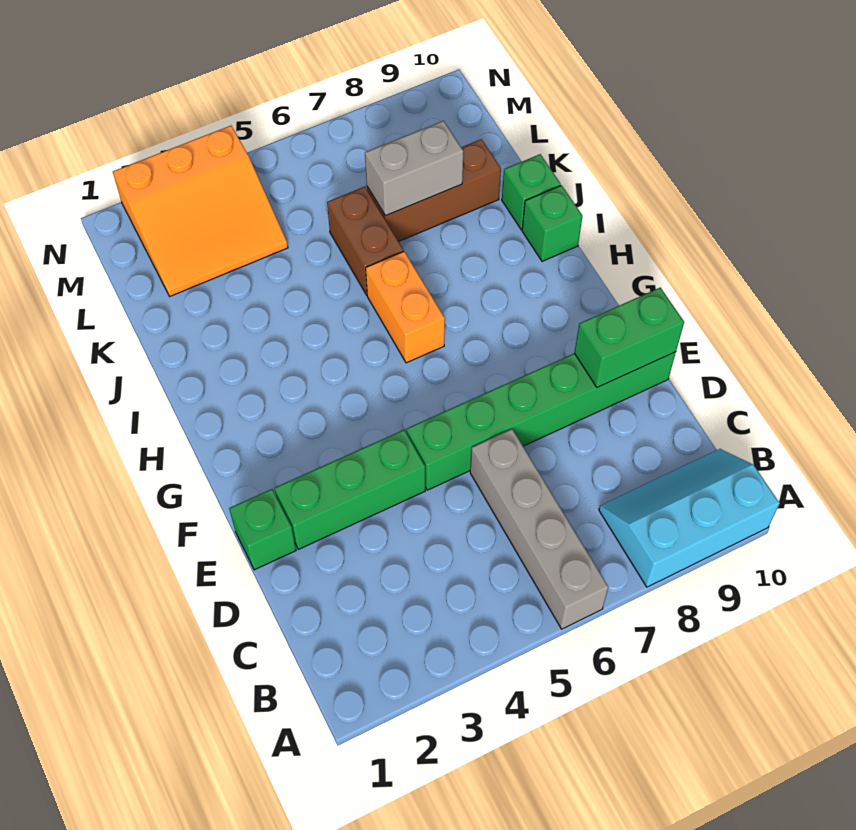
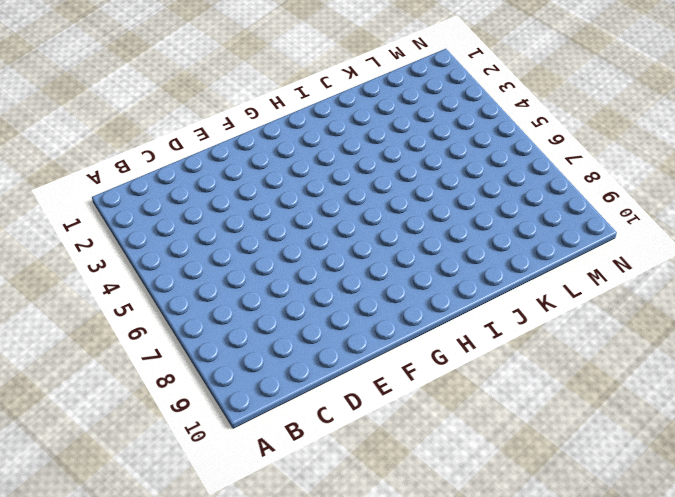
none -> grey brick A6:D6 level 1
none -> cyan slope A8:B10 level 1 top A
none -> green brick E1 level 1

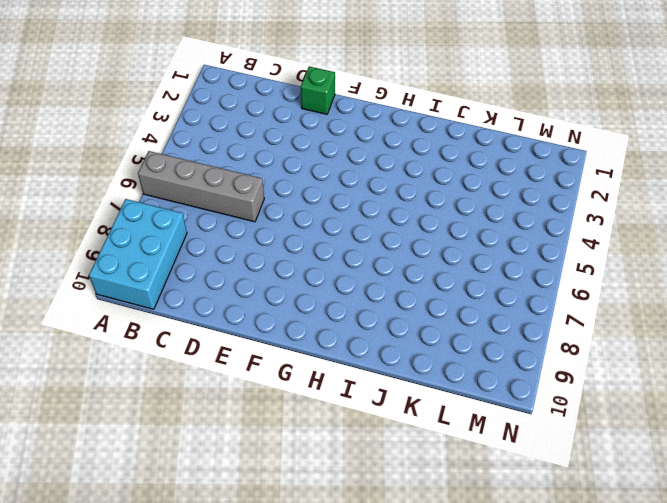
cyan brick A8:B10 level 1 -> cyan slope A8:B10 level 1 top A
none -> green brick E2:E4 level 1
none -> green brick E5:E10 level 1
none -> orange brick H6:I6 level 1

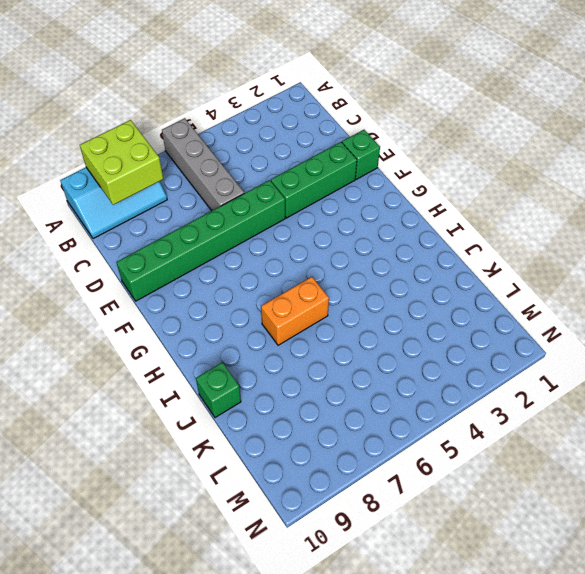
lime brick A8:B9 level 2 -> none
orange brick I6:I7 level 1 -> orange brick H6:I6 level 1
none -> green brick I10 level 1
none -> brown brick J6:K6 level 1
none -> brown brick K7:K9 level 1

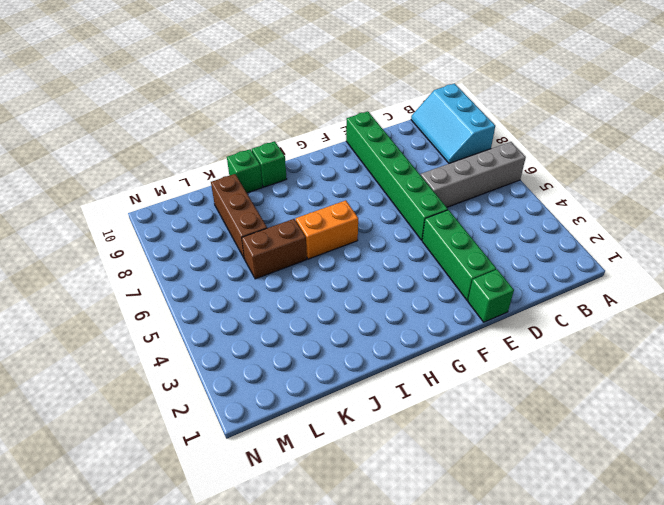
none -> orange slope L2:N4 level 1 top N
none -> green brick E9:E10 level 2
none -> grey brick K7:K8 level 2

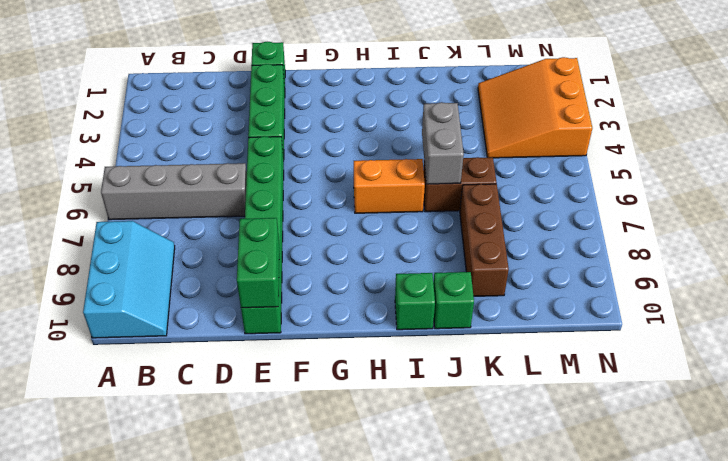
grey brick J5:J6 level 2 -> grey brick K7:K8 level 2

